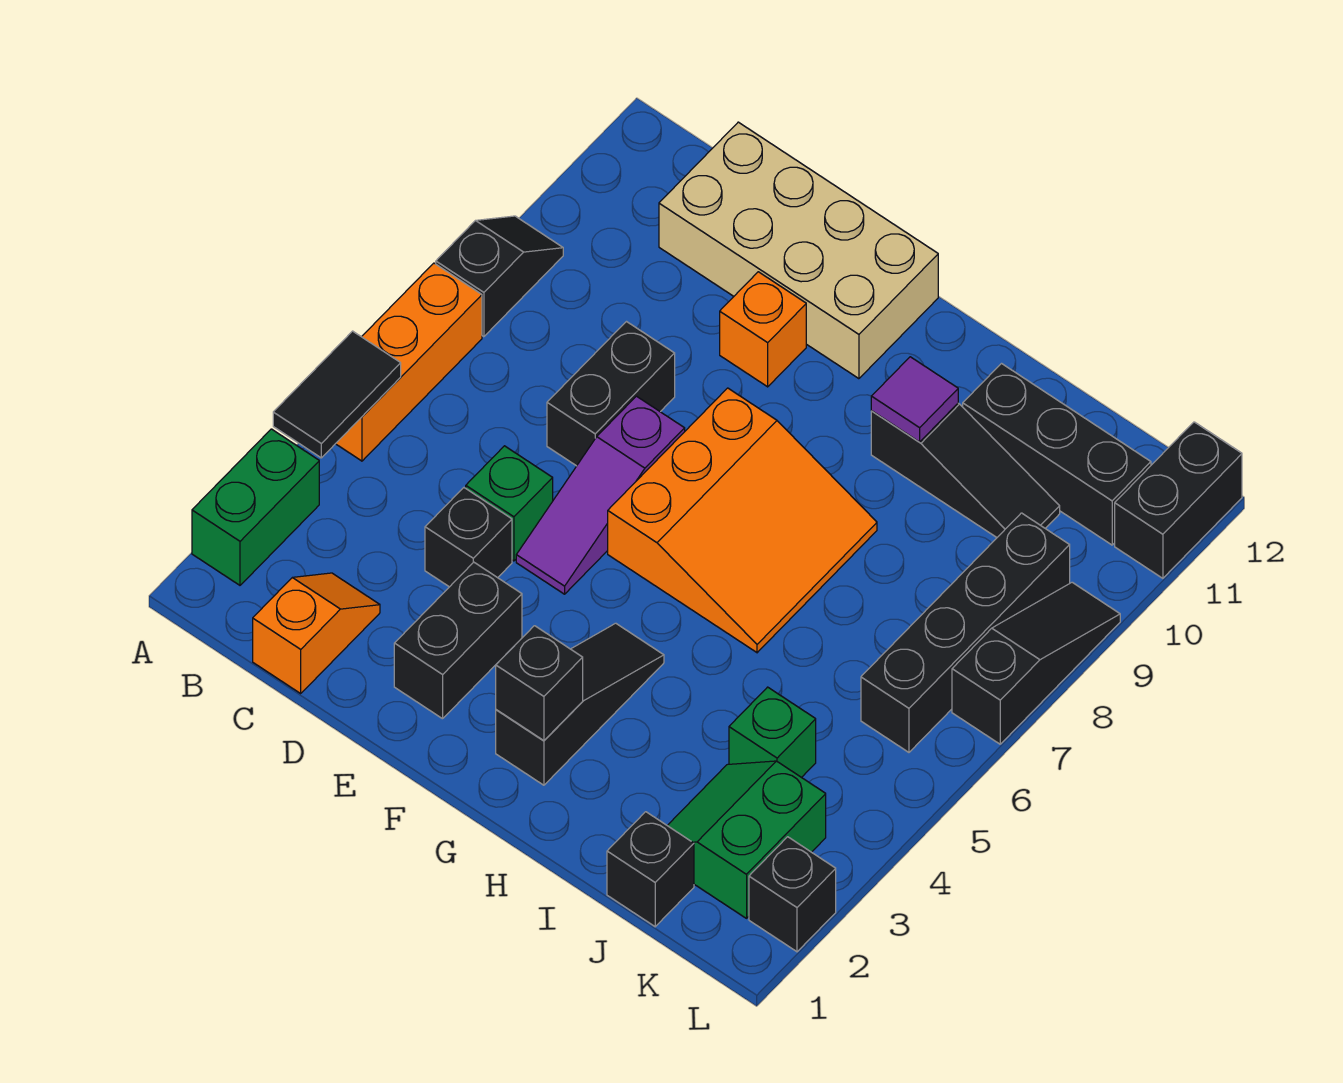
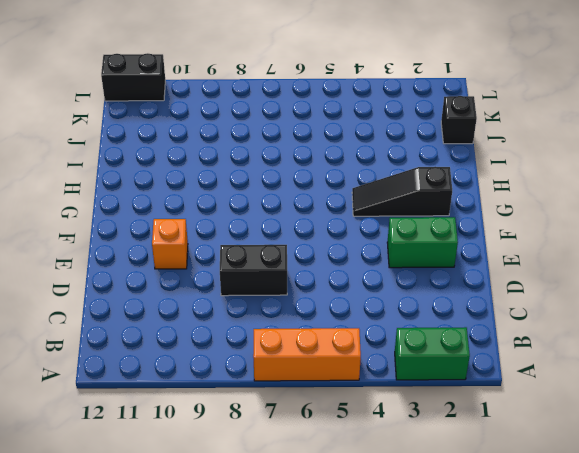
green brick E2:E3 level 1 -> black brick E2:E3 level 1
none -> black slope A8:A9 level 1 top 8
none -> orange slope C1:C2 level 1 top 1
none -> tan brick C11:F12 level 1

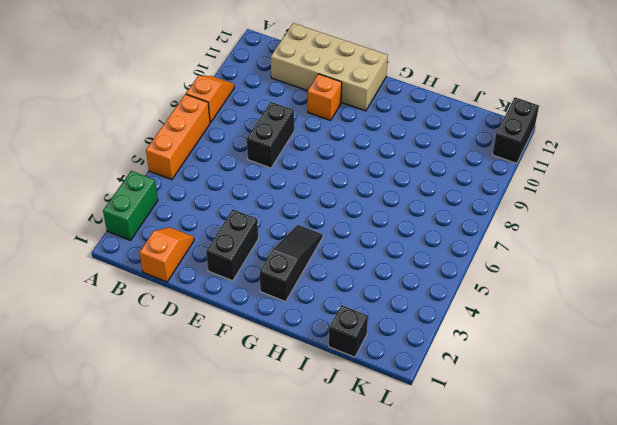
orange slope A8:A9 level 1 top 8 -> black slope A8:A9 level 1 top 8
none -> black brick D4 level 1
none -> green brick D5 level 1
none -> purple slope E5:E7 level 1 top 7

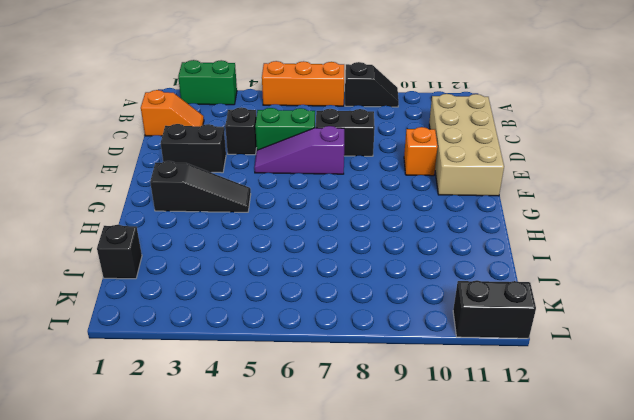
green brick D5:D6 level 1 -> green brick D5 level 1
none -> orange slope F6:H8 level 1 top F
none -> black slope H10:J10 level 1 top H
none -> black brick I11:K11 level 1

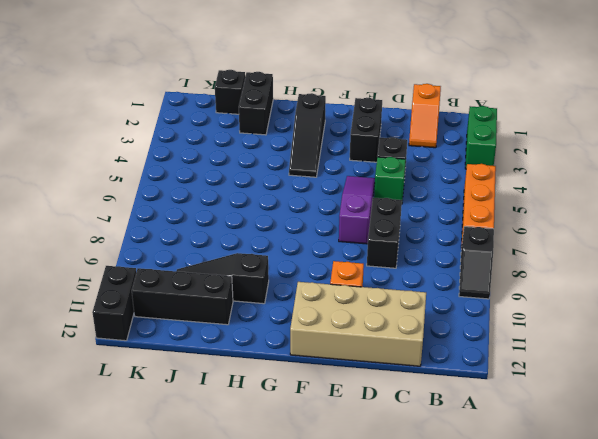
black brick I1:I2 level 1 -> none
none -> orange slope F6:H8 level 1 top F
none -> green slope J2:K3 level 1 top K
none -> green brick J4 level 1

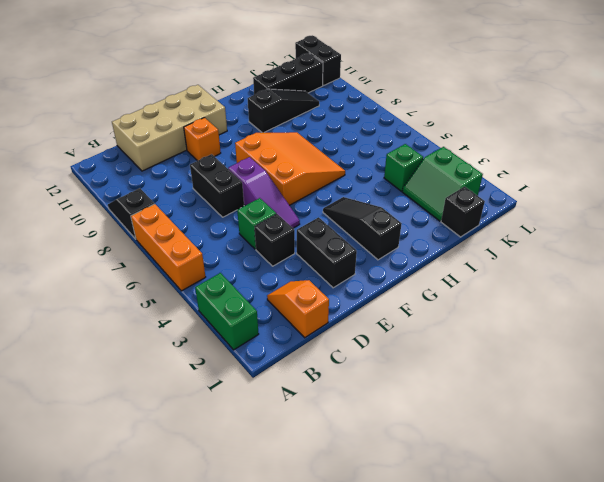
none -> black brick K6:K9 level 1
none -> black brick L2 level 1
none -> black slope L7:L9 level 1 top 7

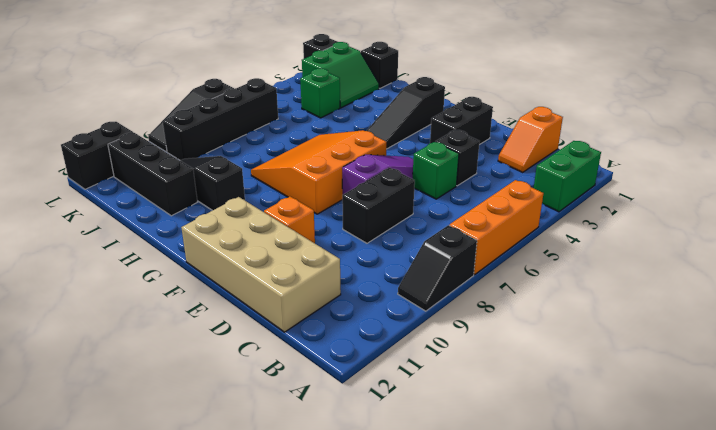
none -> black tile A4:A5 level 2
none -> black brick G2 level 2
none -> purple tile H10 level 2

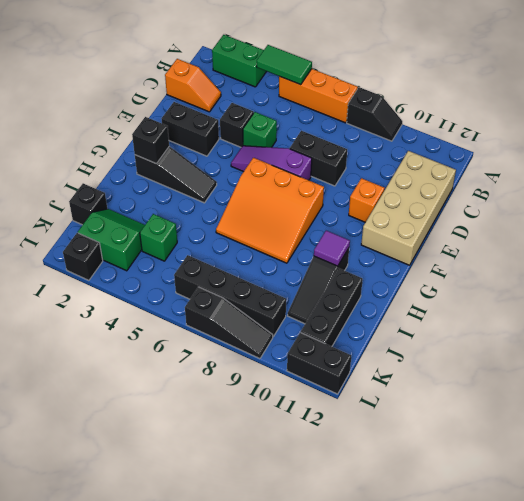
green tile A4:A5 level 2 -> black tile A4:A5 level 2

